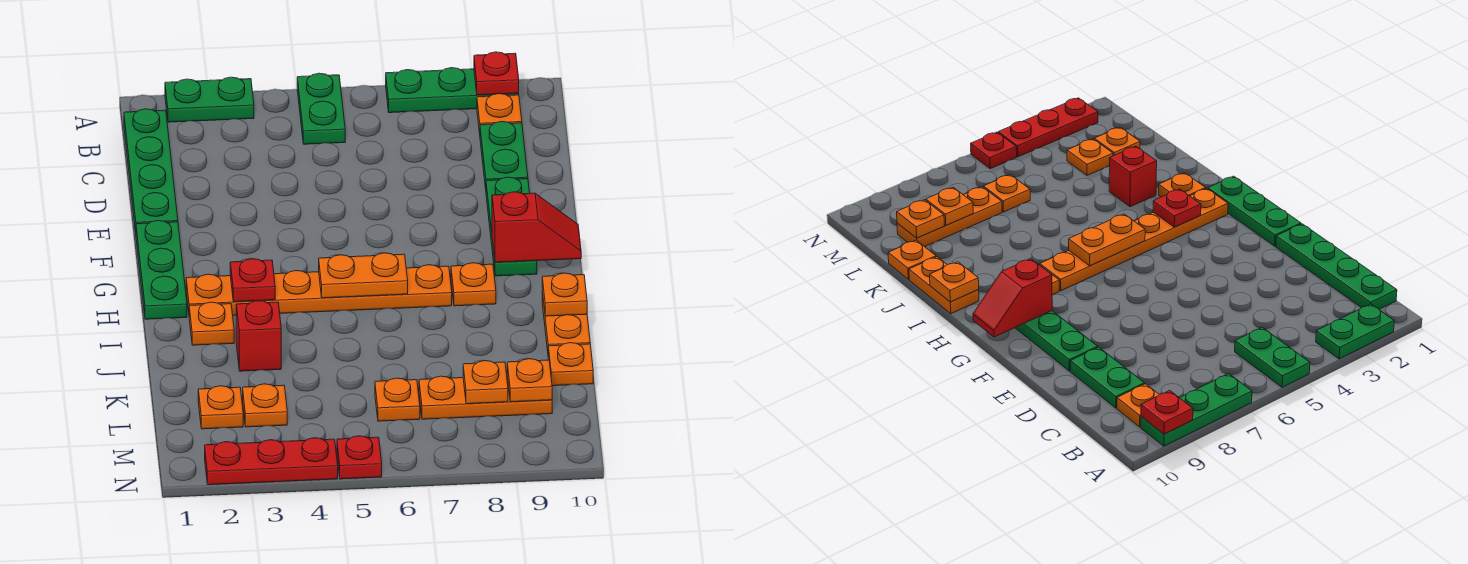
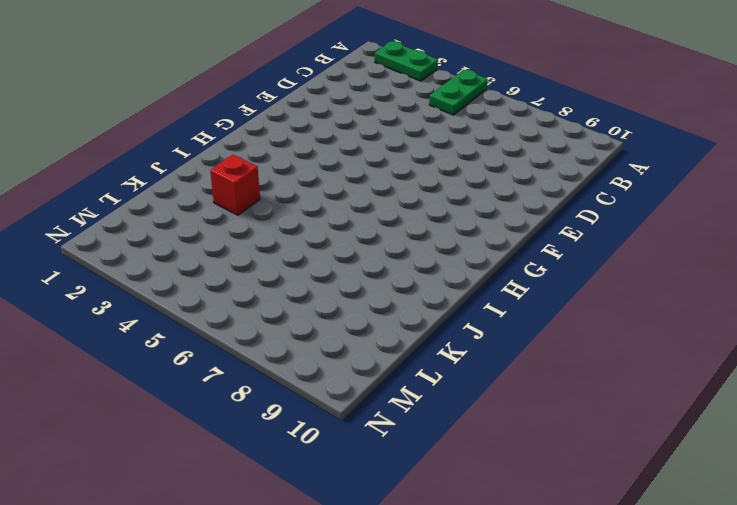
none -> green plate A7:A9 level 1
none -> green plate B1:E1 level 1
none -> orange plate B9 level 1

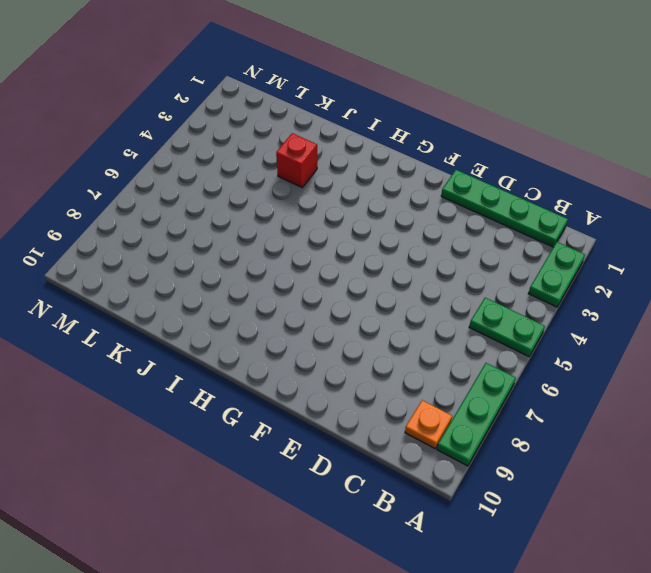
none -> green plate C9:D9 level 1
none -> green plate E9:G9 level 1
none -> green plate F1:H1 level 1

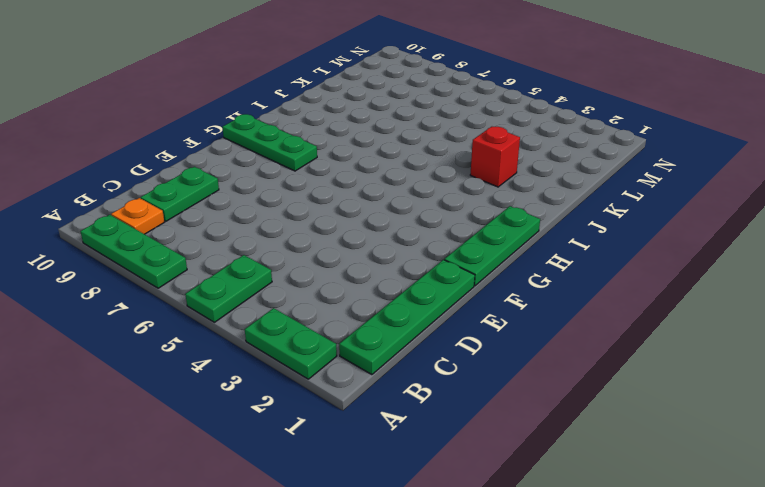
green plate G8:G10 level 1 -> green plate E9:G9 level 1
none -> orange plate H2:H7 level 1
none -> orange plate H8 level 1
none -> orange plate I2 level 1

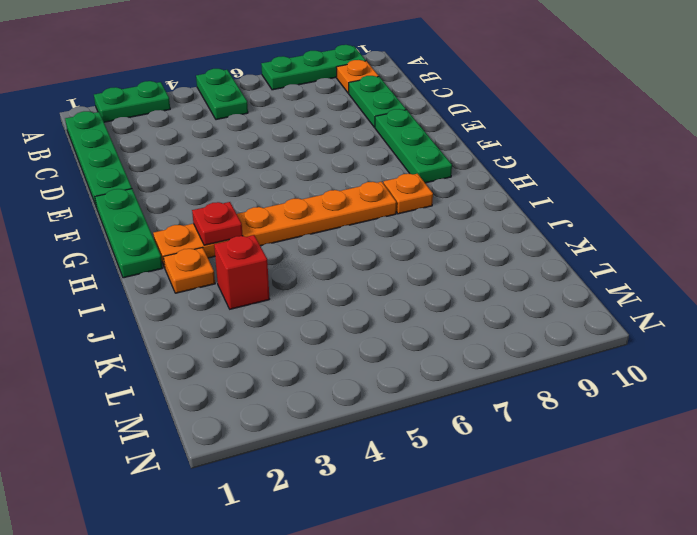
none -> orange plate I10:J10 level 1
none -> orange plate K10 level 1
none -> orange plate L2 level 1

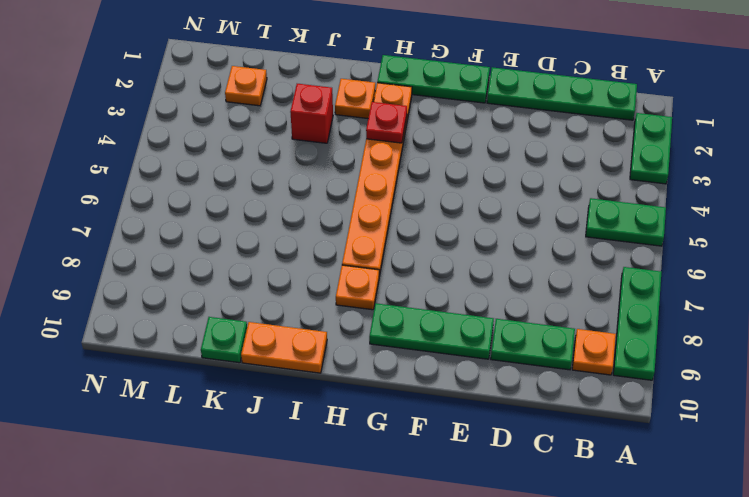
green plate K10 level 1 -> orange plate K10 level 1
none -> orange plate L3 level 1
none -> orange plate L6 level 1
none -> orange plate L7:L9 level 1

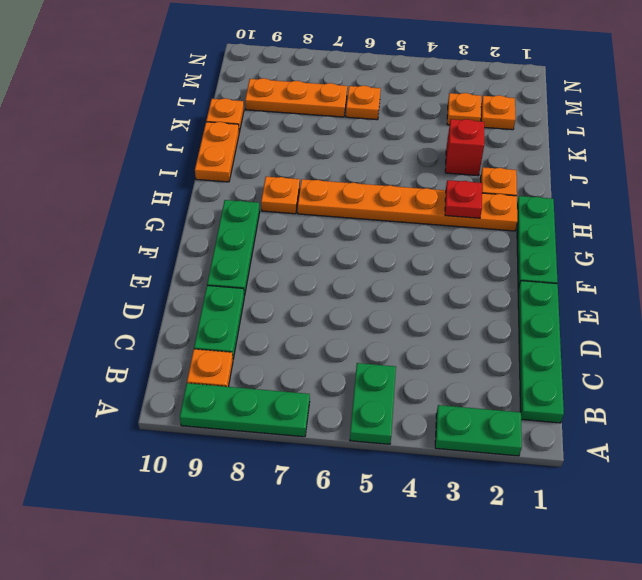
none -> red plate N2:N4 level 1
none -> red plate N5 level 1
none -> red plate A9 level 2

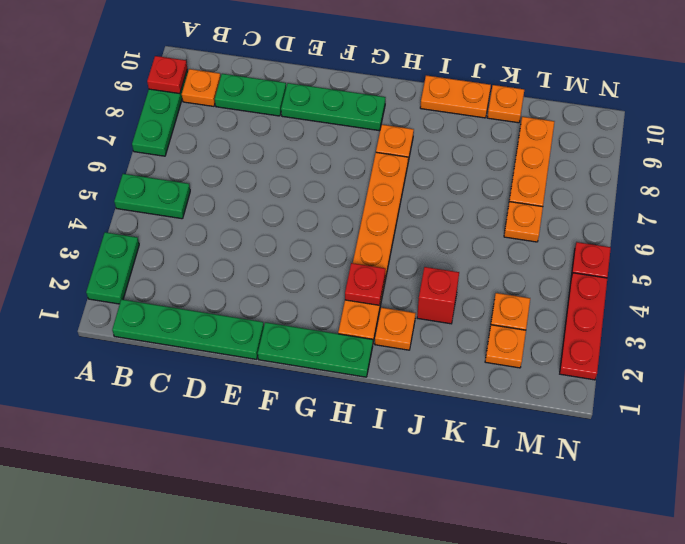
none -> red slope G9:G10 level 2 top 9
none -> orange plate H5:H6 level 2
none -> orange plate I10 level 2

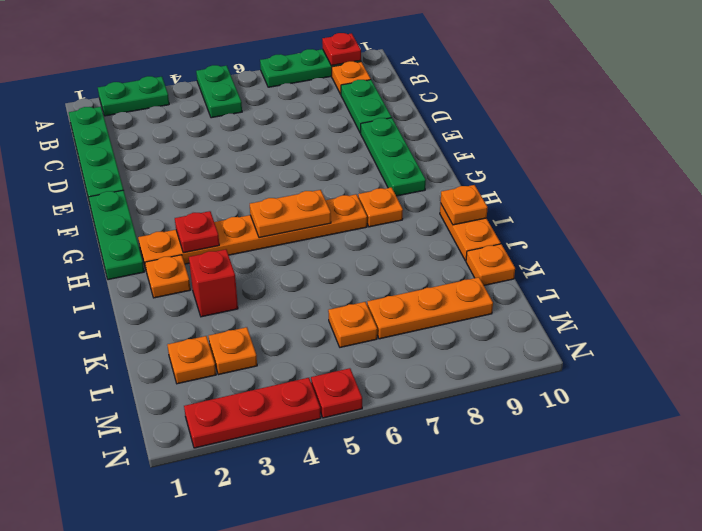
none -> red slope G9:G10 level 2 top 9
none -> orange plate L8 level 2
none -> orange plate L9 level 2

